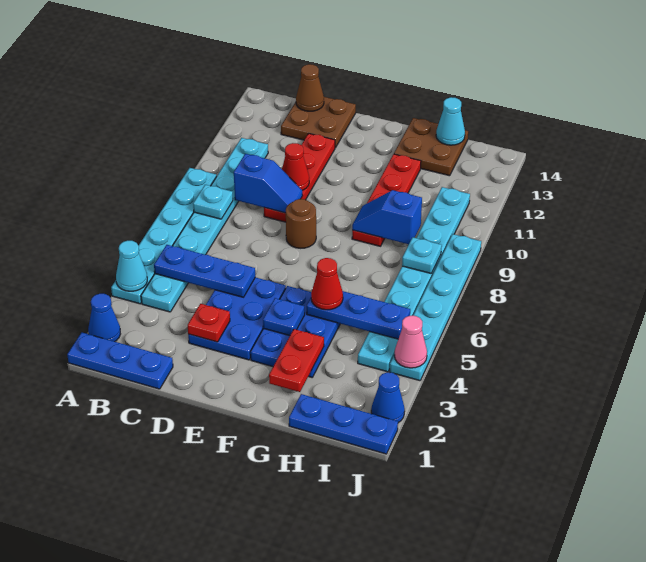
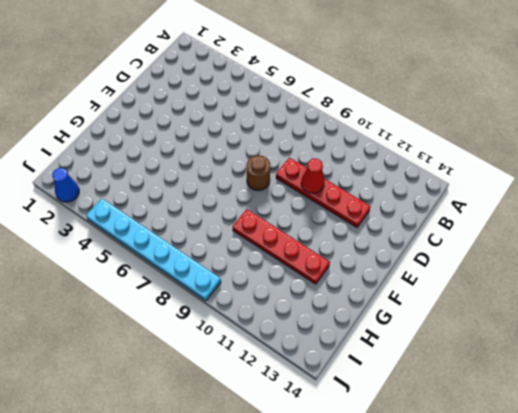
none -> blue plate A1:C1 level 1
none -> blue cone A2 level 1
none -> cyan plate A4:A9 level 1
none -> cyan plate B4:B11 level 1

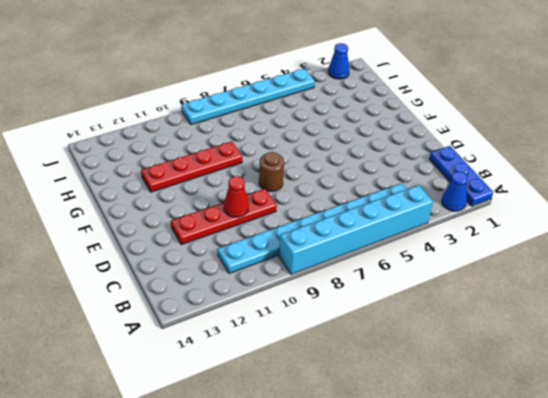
cyan brick A4:A9 level 1 -> cyan plate A4:A9 level 1
none -> brown plate C13:D14 level 1
none -> blue plate D3:E5 level 1
none -> blue plate F3:G5 level 1
none -> brown plate G13:H14 level 1

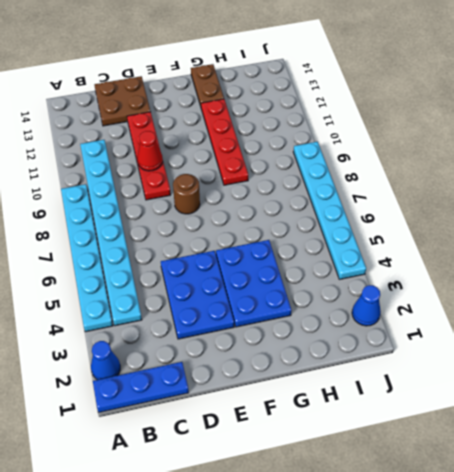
brown plate G13:G14 level 1 -> brown plate G13:H14 level 1
none -> blue plate H1:J1 level 1
none -> cyan plate I4:I11 level 1
none -> cyan cone A4 level 2
none -> blue plate B5:D5 level 2

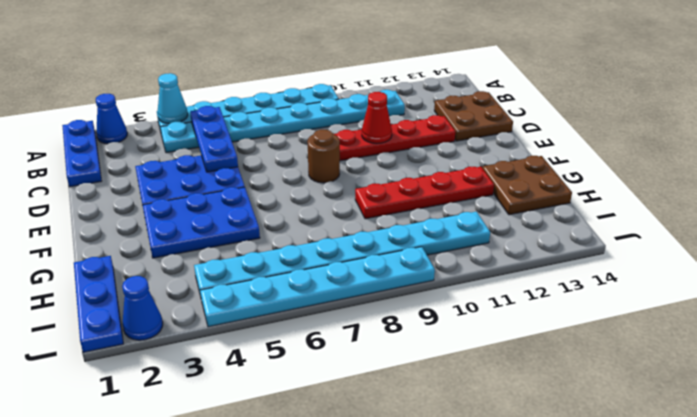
none -> cyan plate B8 level 2
none -> blue slope C9:D9 level 2 top C
none -> brown cone C14 level 2
none -> red plate D3 level 2

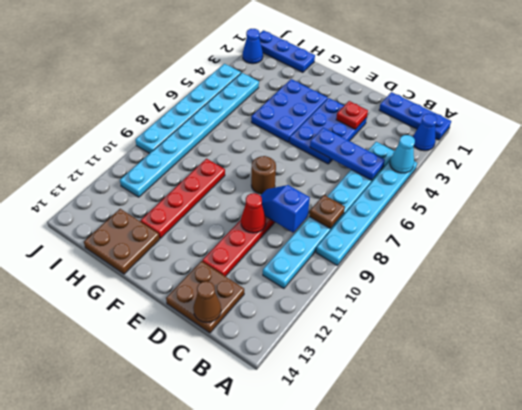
brown plate B8 level 2 -> cyan plate B8 level 2
none -> blue plate F4 level 2
none -> red plate G2:G3 level 2
none -> blue plate G5:I5 level 2
none -> blue slope G9:H9 level 2 top H

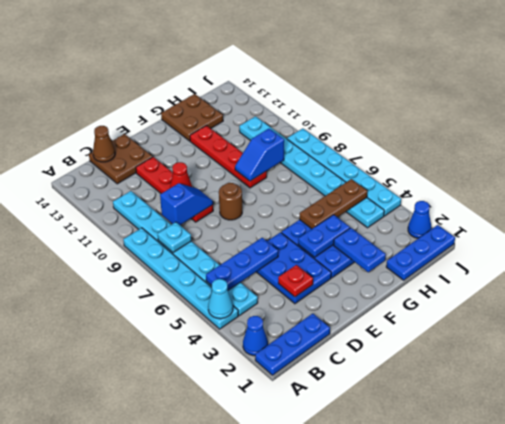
blue plate F4:G4 level 2 -> blue plate F4 level 2
blue plate G2:G3 level 2 -> red plate G2:G3 level 2
brown plate G5:I5 level 2 -> blue plate G5:I5 level 2
none -> cyan cone H14 level 2
none -> cyan plate I8 level 2
none -> pink cone J4 level 2
none -> red cone G5 level 3

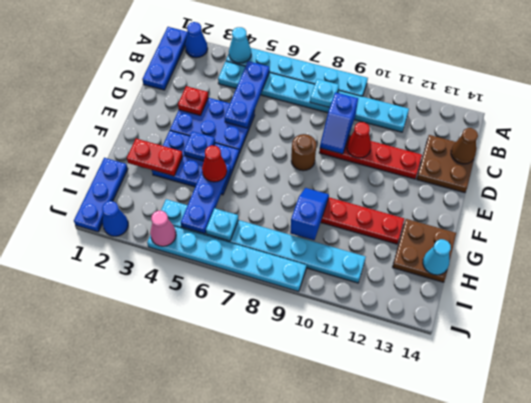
cyan plate I6 level 2 -> cyan plate I8 level 2

